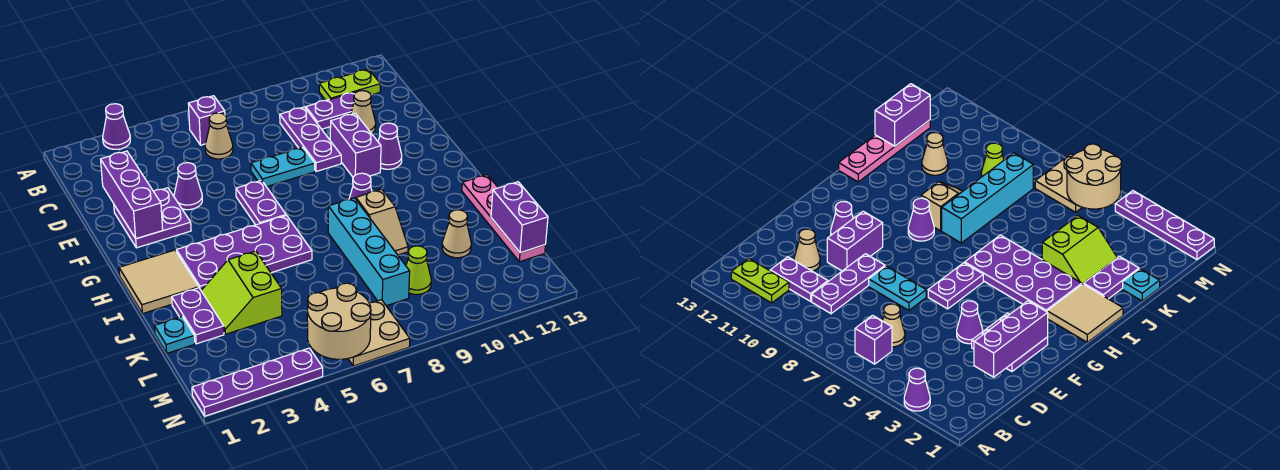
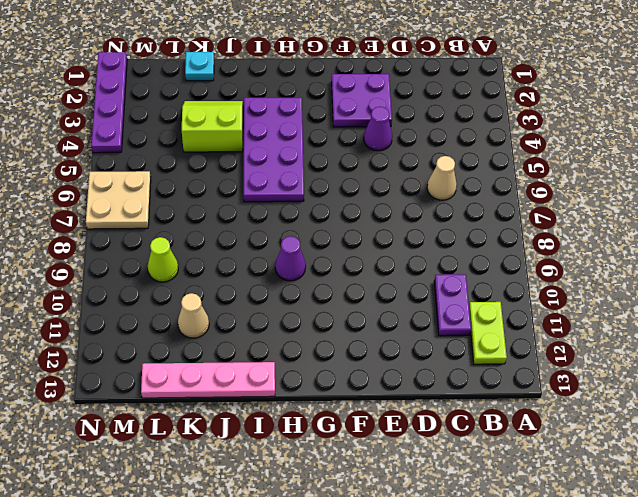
none -> purple cone A3 level 1
none -> purple brick B6 level 1
none -> purple plate C9:E9 level 1

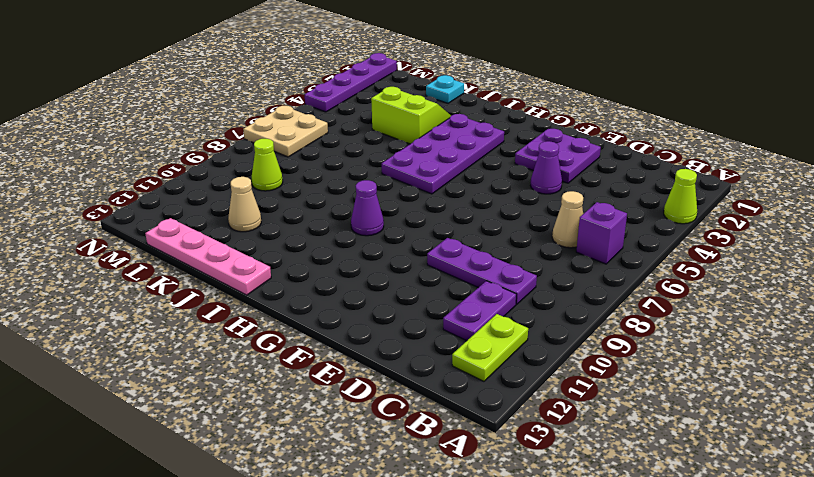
lime cone A3 level 1 -> purple cone A3 level 1
none -> tan cone D11 level 1
none -> cyan plate E7:E8 level 1
none -> purple brick E10:F10 level 1

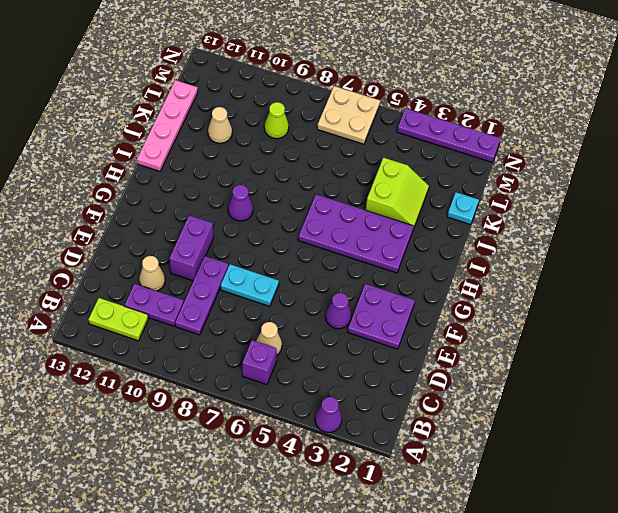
none -> purple plate F6:G6 level 1
none -> purple cone F11 level 1
none -> tan tile H1:I2 level 1

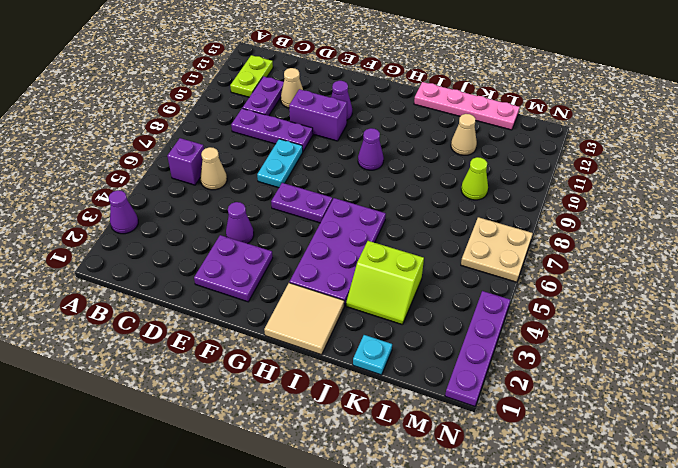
none -> cyan brick I8:L8 level 1
none -> tan slope I9:J9 level 1 top I
none -> purple plate J2:K2 level 1

